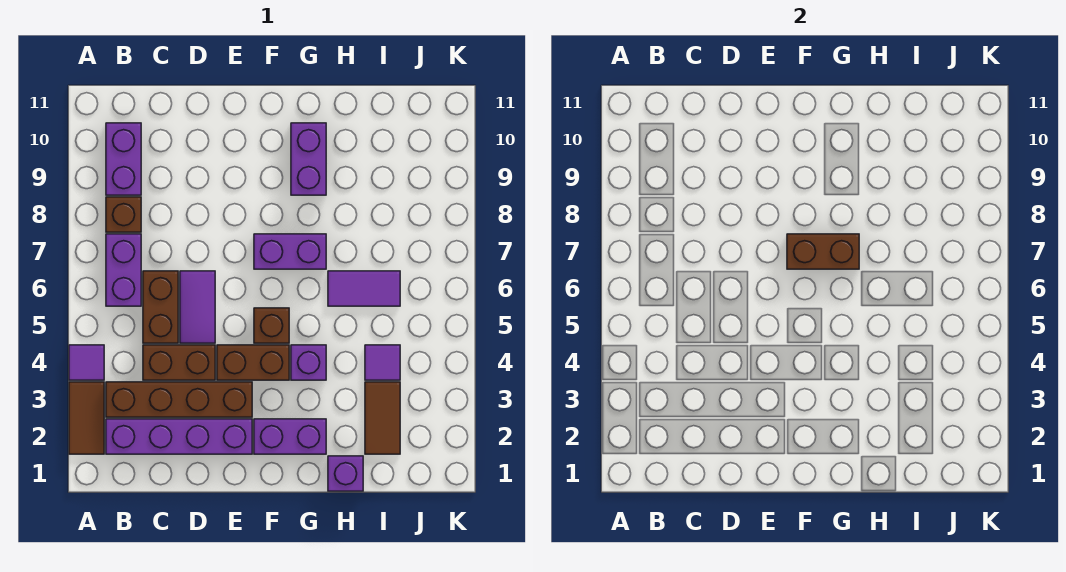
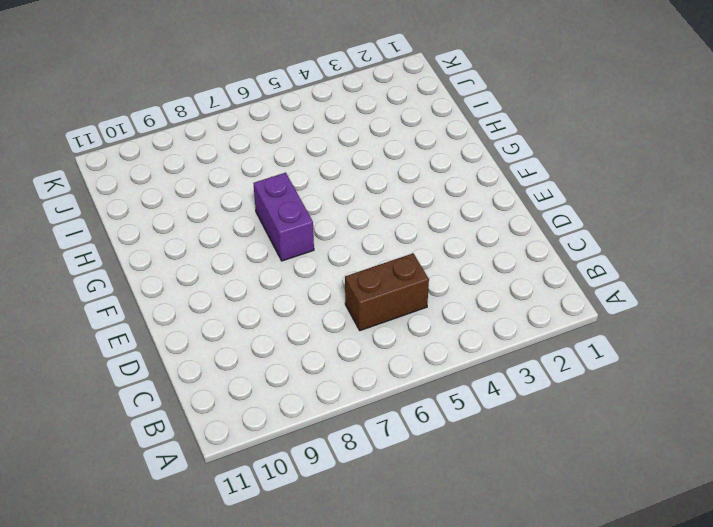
none -> brown tile A2:A3 level 1
none -> purple tile A4 level 1
none -> purple brick B2:E2 level 1

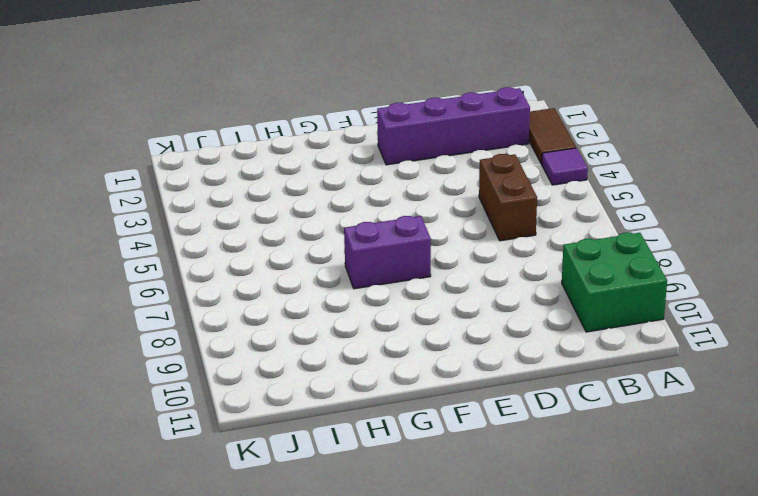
green brick A9:B10 level 1 -> purple brick B9:B10 level 1
none -> brown brick B3:E3 level 1
none -> purple brick B6:B7 level 1
none -> brown brick B8 level 1

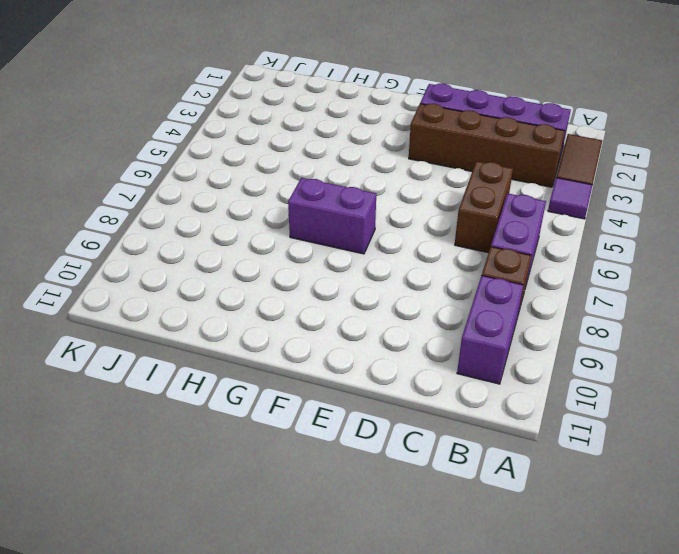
none -> brown brick C4:D4 level 1
none -> purple tile D5:D6 level 1
none -> brown brick E4:F4 level 1

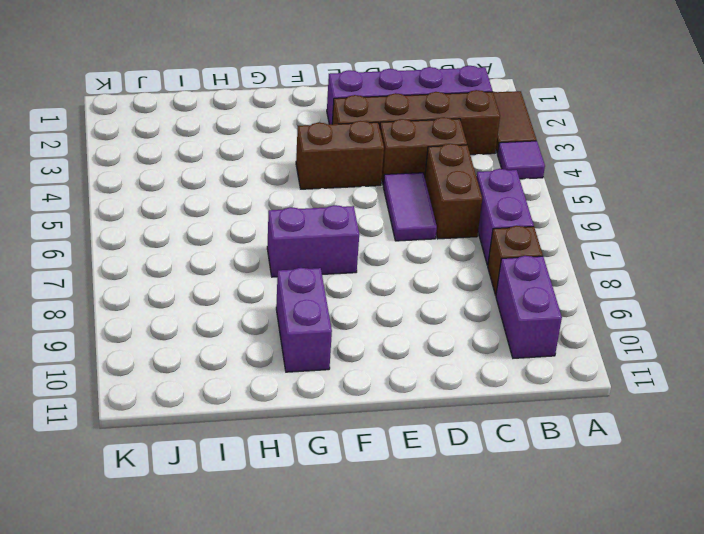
none -> purple brick F2:G2 level 1
none -> brown brick F5 level 1
none -> purple brick G4 level 1

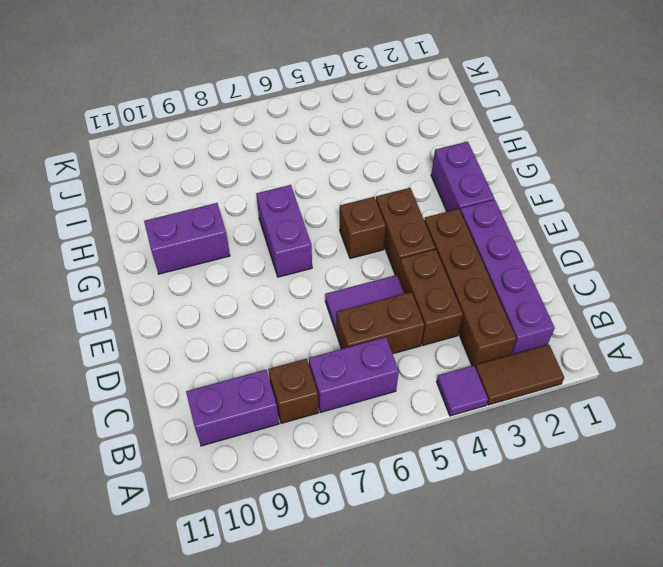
none -> purple brick G4 level 1
none -> purple brick H1 level 1
none -> purple tile H6:I6 level 1

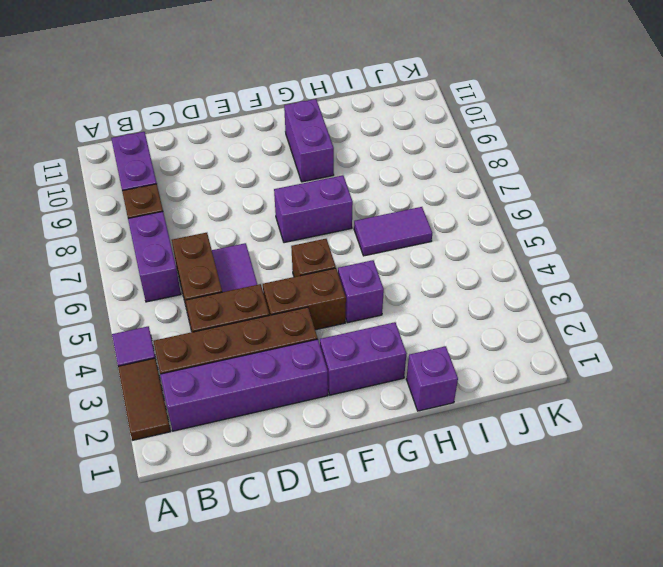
none -> brown tile I2:I3 level 1
none -> purple tile I4 level 1
none -> brown brick F7:G7 level 2

